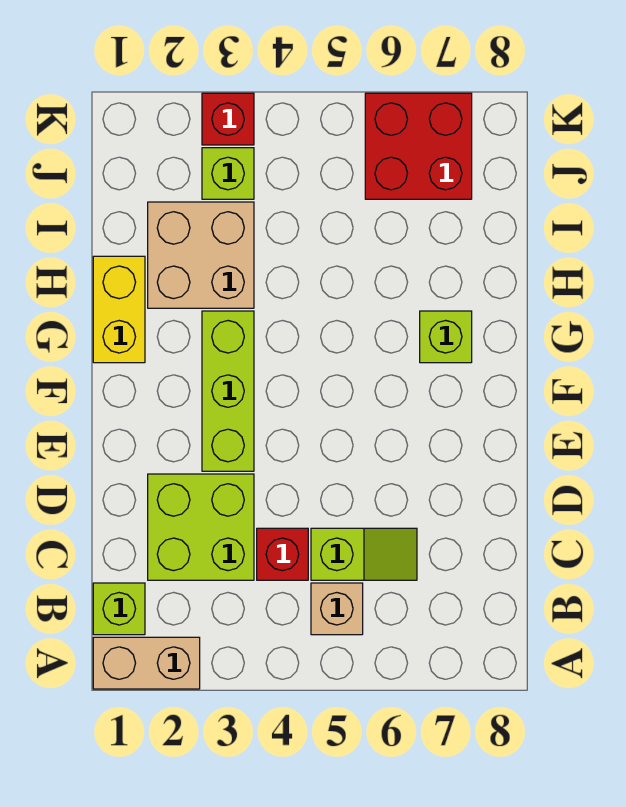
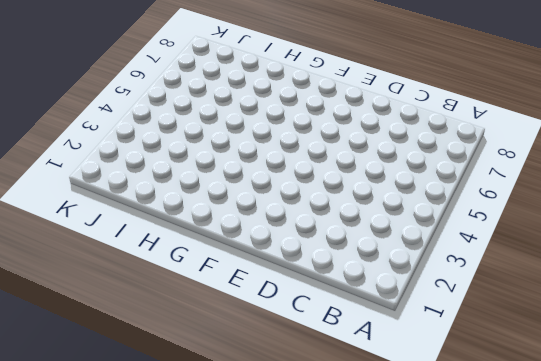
none -> tan brick A1:A2 level 1
none -> lime brick B1 level 1
none -> tan brick B5 level 1

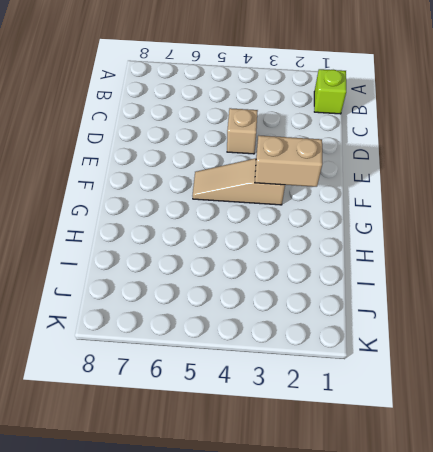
tan brick D4 level 1 -> tan brick B5 level 1
tan brick F2:F3 level 2 -> tan brick A1:A2 level 1
tan slope F3:F5 level 1 top 3 -> lime brick E3:G3 level 1
none -> lime brick C2:D3 level 1
none -> red brick C4 level 1
none -> lime slope C5:C6 level 1 top 5

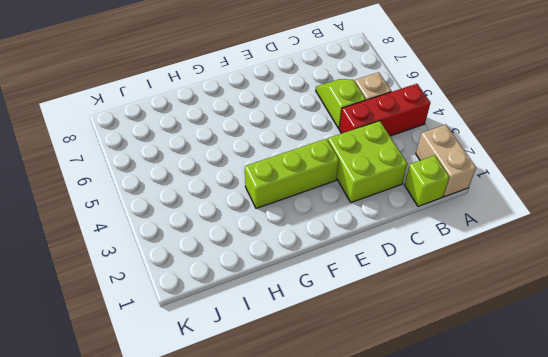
red brick A4:C4 level 1 -> red brick C4 level 1
none -> yellow brick G1:H1 level 1
none -> lime brick G7 level 1
none -> tan brick H2:I3 level 1

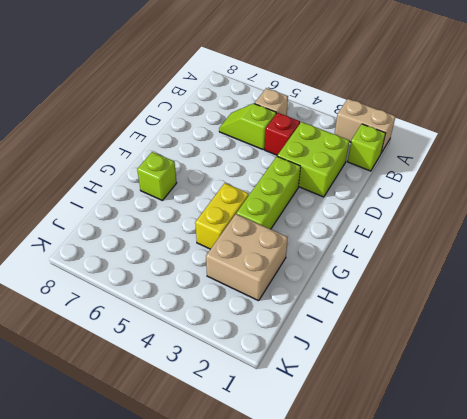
yellow brick G4:H4 level 1 -> yellow brick G1:H1 level 1
none -> lime brick J3 level 1
none -> red brick J6:K7 level 1
none -> red brick K3 level 1

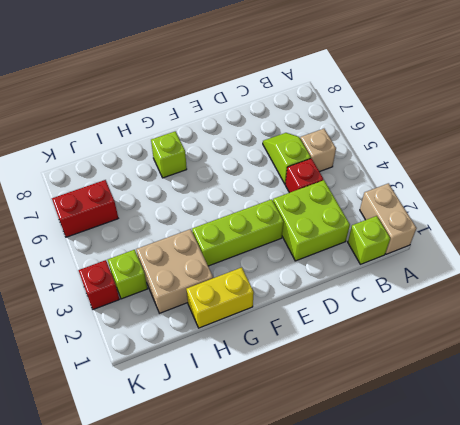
red brick J6:K6 level 1 -> red brick J6:K7 level 1

